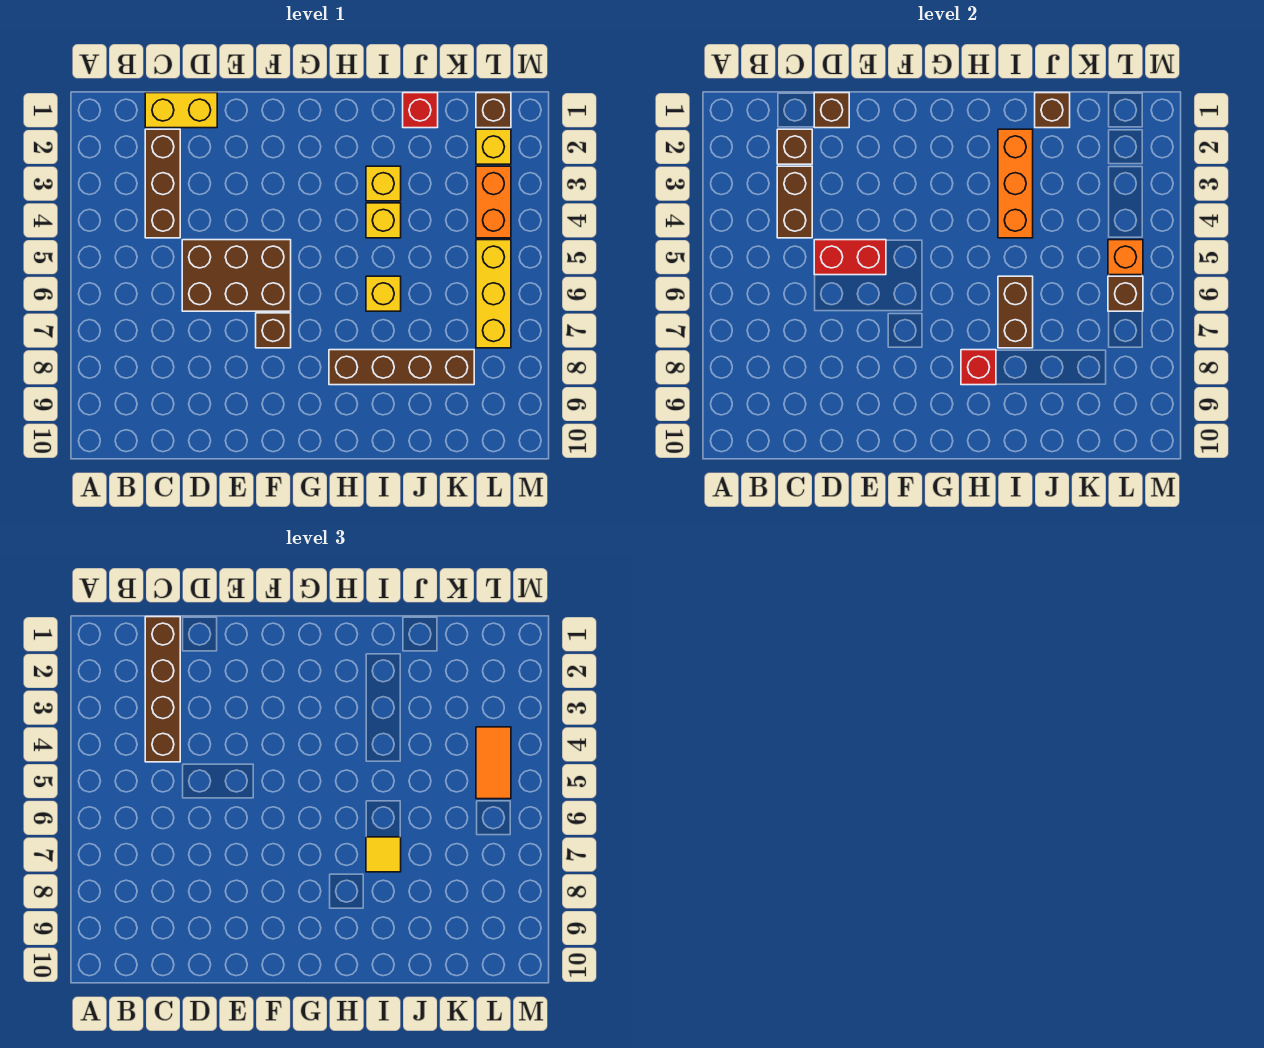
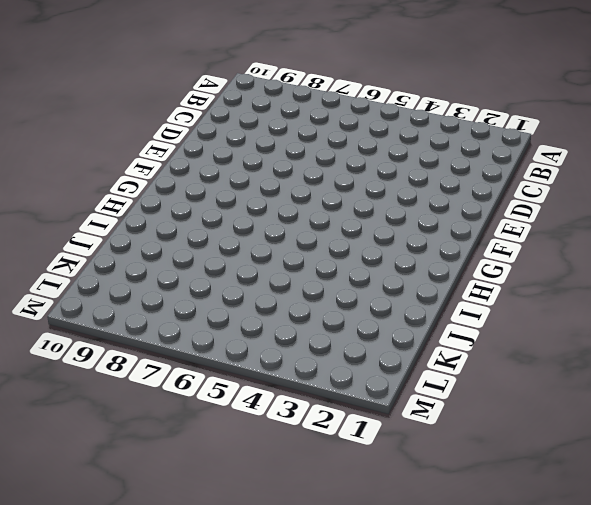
none -> yellow brick C1:D1 level 1
none -> brown brick C2:C4 level 1
none -> brown brick D5:F6 level 1

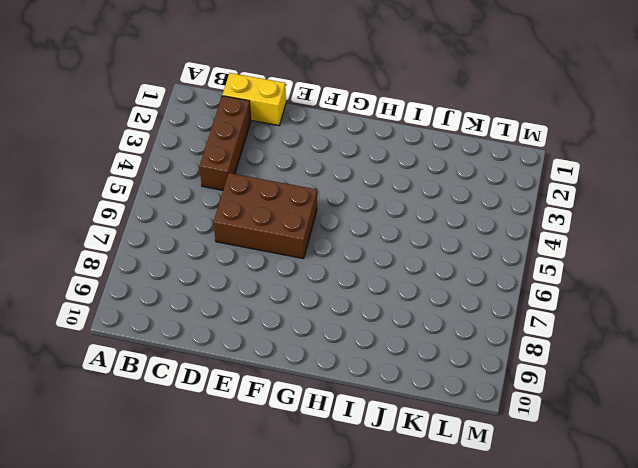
none -> brown brick F7 level 1
none -> brown brick H8:K8 level 1
none -> yellow brick I3 level 1

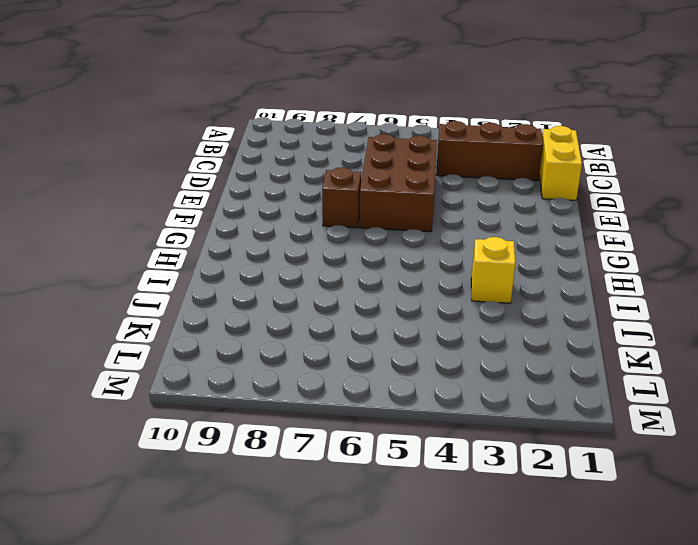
none -> brown brick H8:K8 level 1
none -> yellow brick I4 level 1
none -> yellow brick I6 level 1

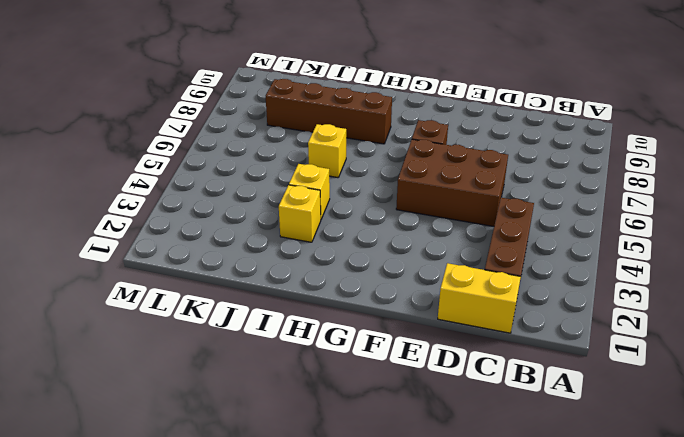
none -> red brick J1 level 1
none -> brown brick L1 level 1
none -> yellow brick L2 level 1

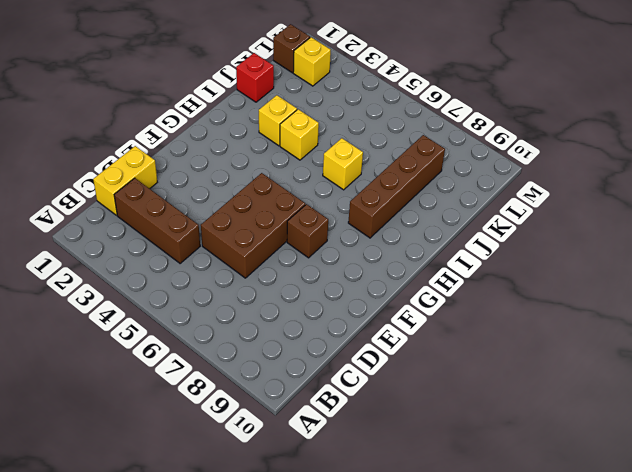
none -> orange brick L3:L4 level 1
none -> yellow brick L5:L7 level 1
none -> brown brick C2 level 2

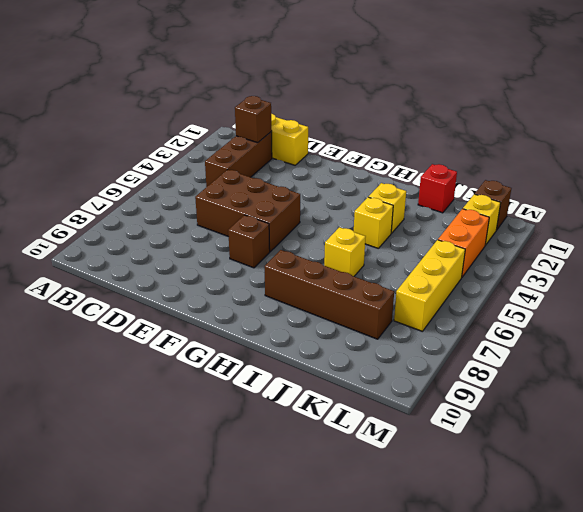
none -> brown brick C3:C4 level 2
none -> brown brick D1 level 2
none -> red brick D5:E5 level 2

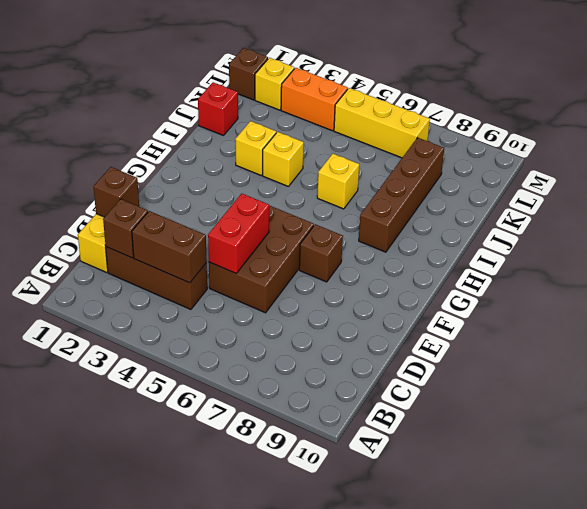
none -> red brick H8 level 2
none -> orange brick I2:I4 level 2
none -> brown brick I6:I7 level 2

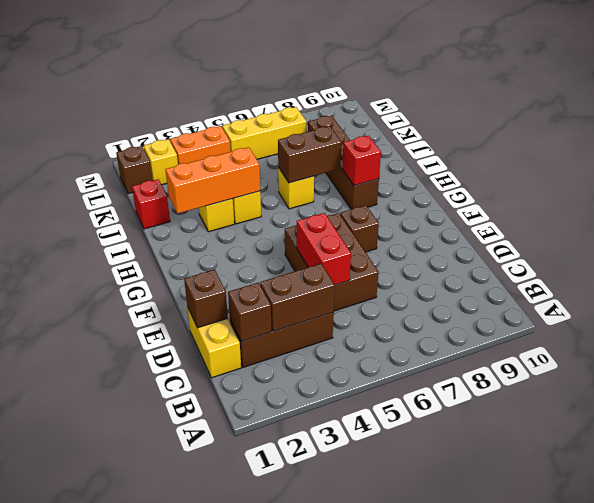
none -> brown brick J1 level 2
none -> orange brick L5 level 2
none -> brown brick L6 level 2

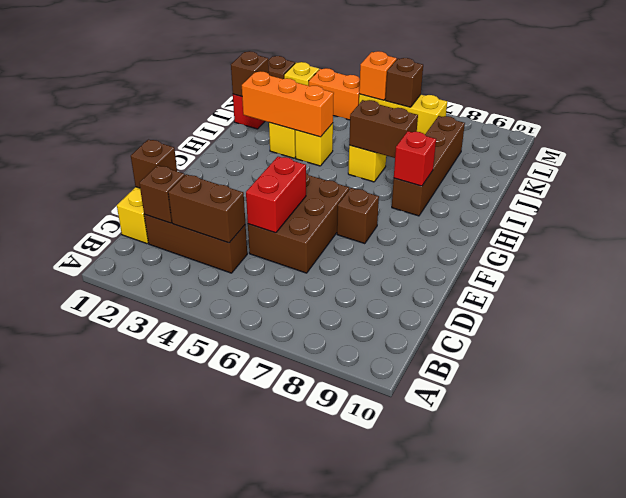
none -> brown brick C1:C4 level 3
none -> yellow tile I7 level 3
none -> orange tile L4:L5 level 3

